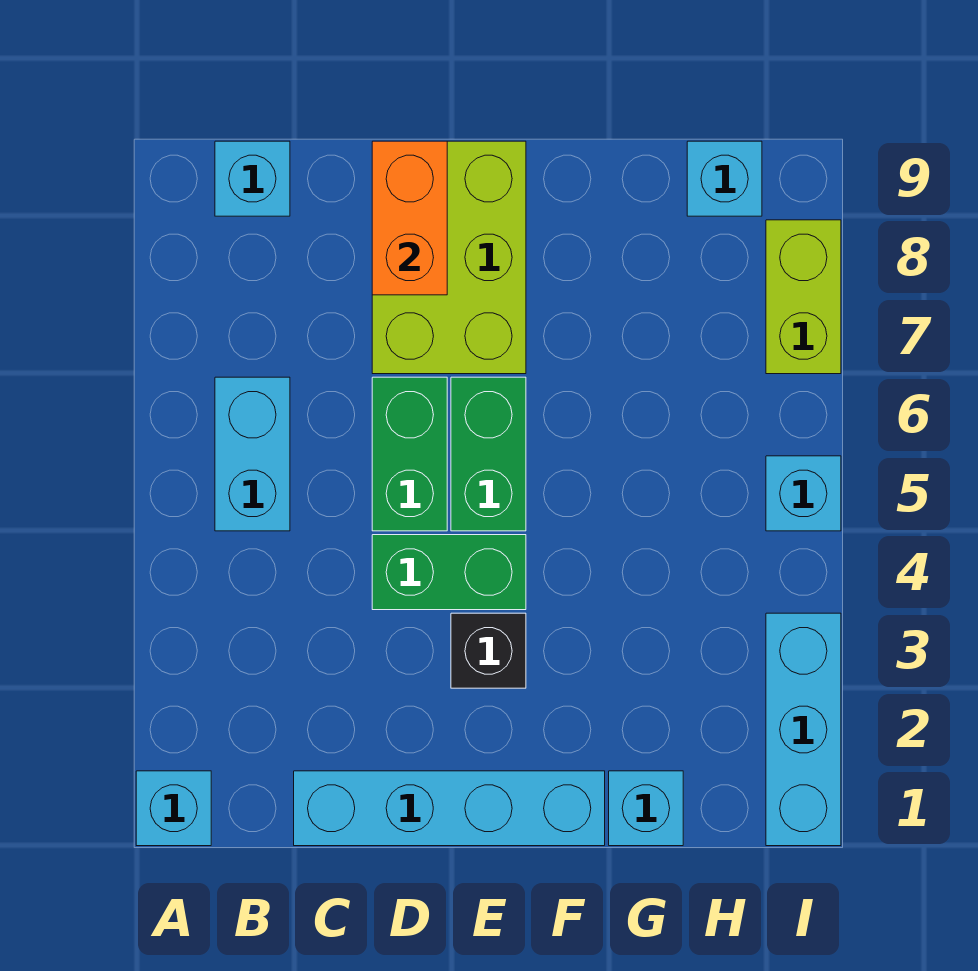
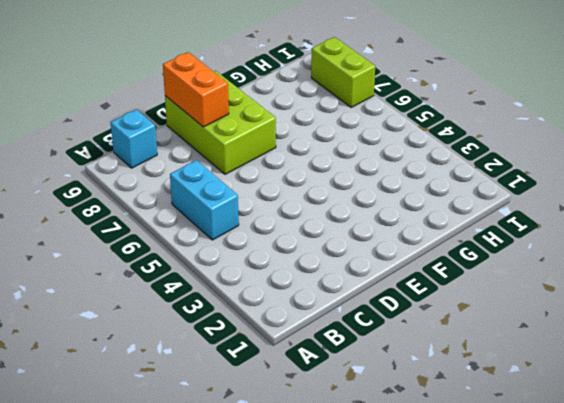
none -> cyan brick A1 level 1
none -> cyan brick C1:F1 level 1
none -> green brick D4:E4 level 1

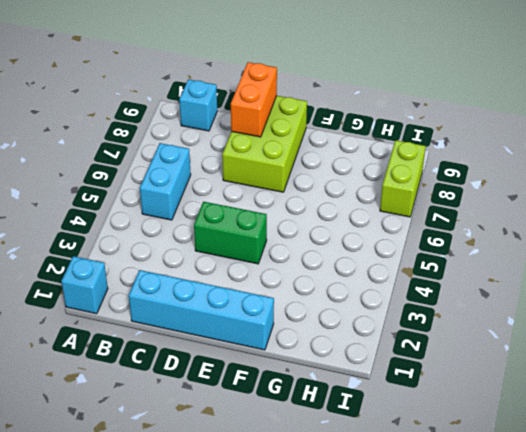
none -> green brick D5:D6 level 1
none -> black brick E3 level 1
none -> green brick E5:E6 level 1

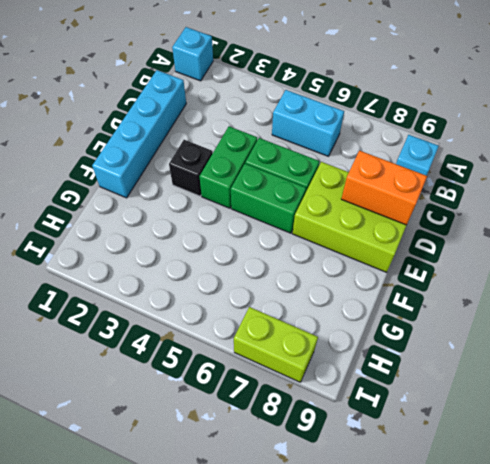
none -> cyan brick G1 level 1
none -> cyan brick H9 level 1
none -> cyan brick I1:I3 level 1

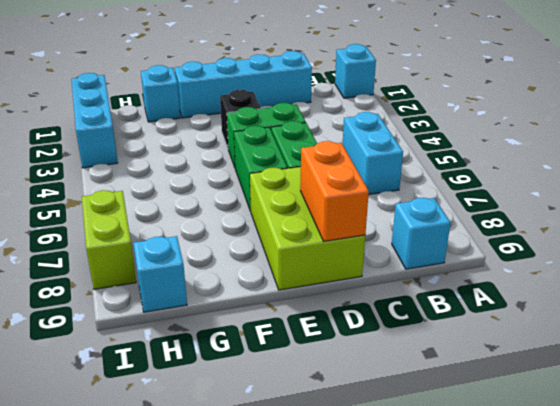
none -> cyan brick I5 level 1

